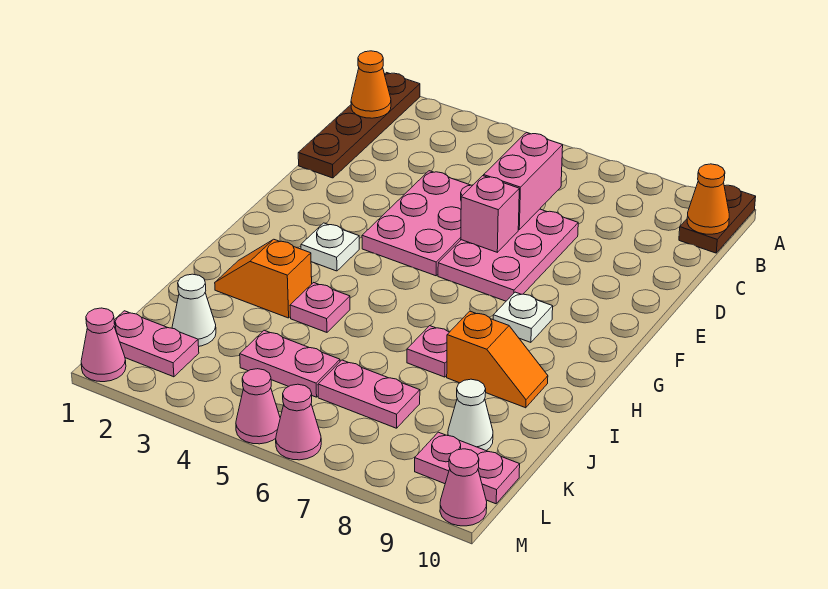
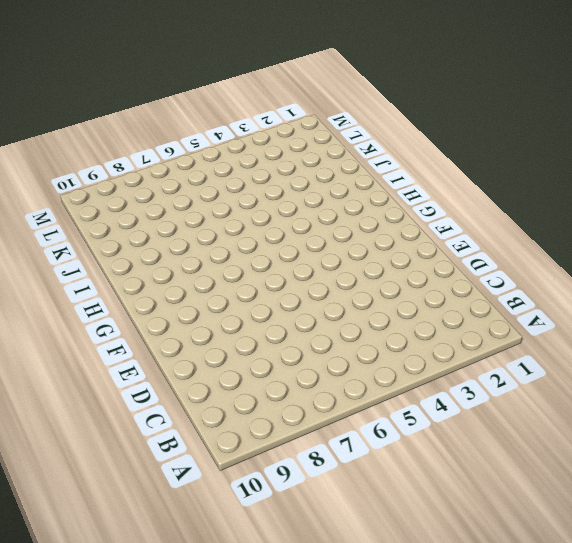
none -> brown plate A1:D1 level 1
none -> brown plate A10:B10 level 1
none -> pink plate D4:F5 level 1

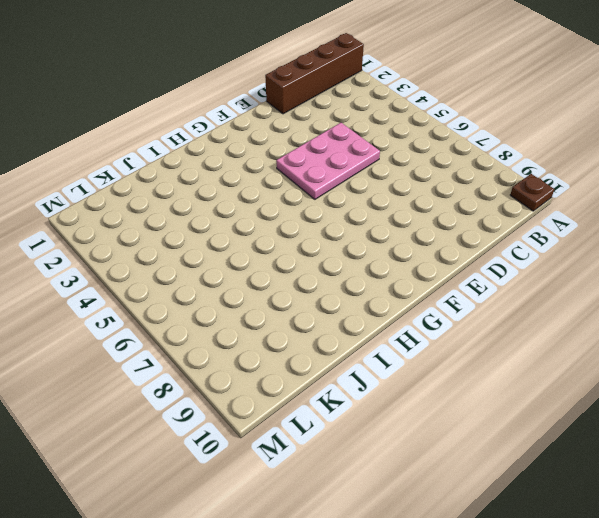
brown brick A1:D1 level 1 -> brown plate A1:D1 level 1
brown plate A10 level 1 -> brown plate A10:B10 level 1
none -> pink plate D6:F7 level 1
none -> white plate G3 level 1
none -> white plate G8 level 1

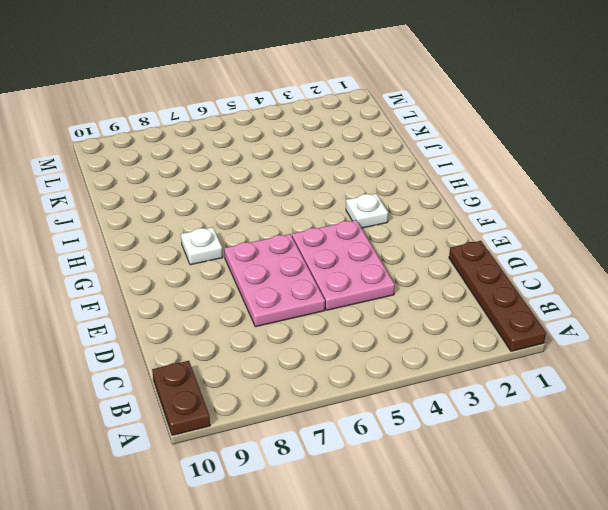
none -> orange slope I2:I3 level 1 top 3
none -> pink plate I4 level 1
none -> pink plate I7 level 1

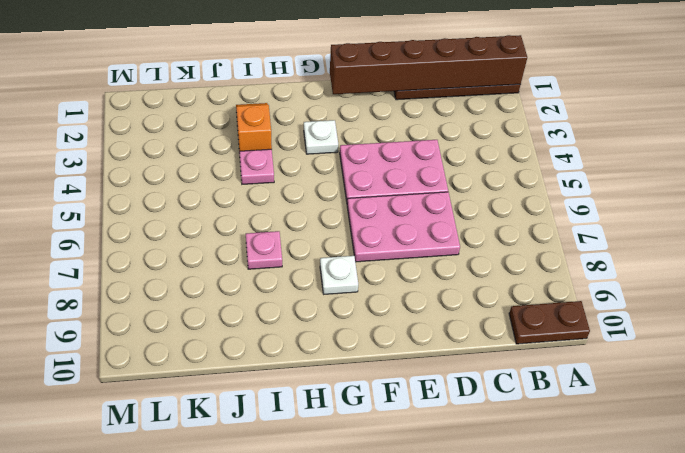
brown brick A1:F1 level 2 -> orange cone B1 level 2
none -> orange slope I8:I9 level 1 top 8
none -> white cone K2 level 1
none -> pink plate K4:K5 level 1

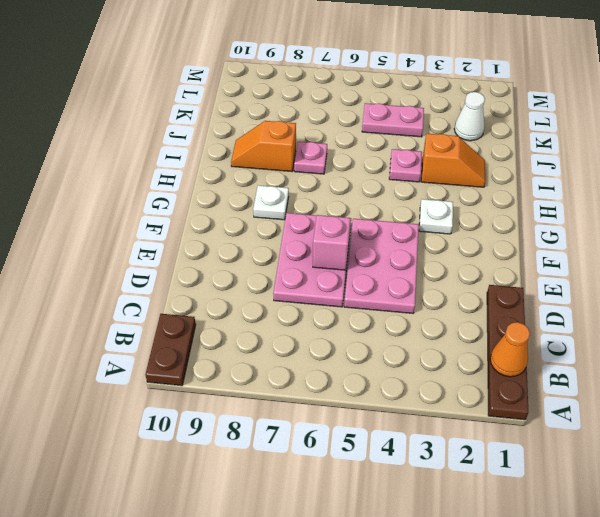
none -> pink plate K6:K7 level 1
none -> white cone K9 level 1
none -> pink plate L1:L2 level 1

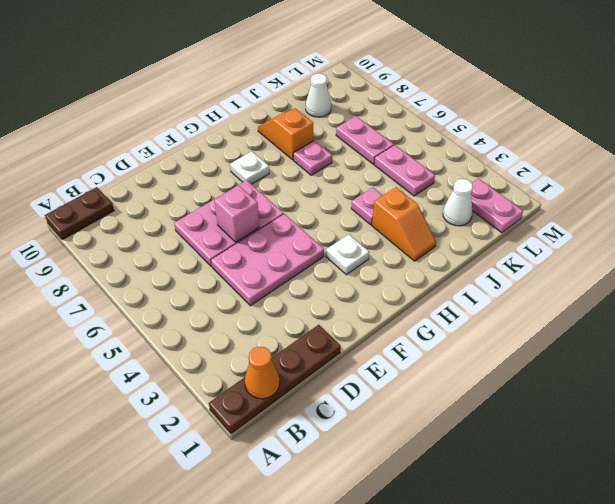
none -> pink plate L9:L10 level 1
none -> pink cone M1 level 1
none -> pink cone M5 level 1

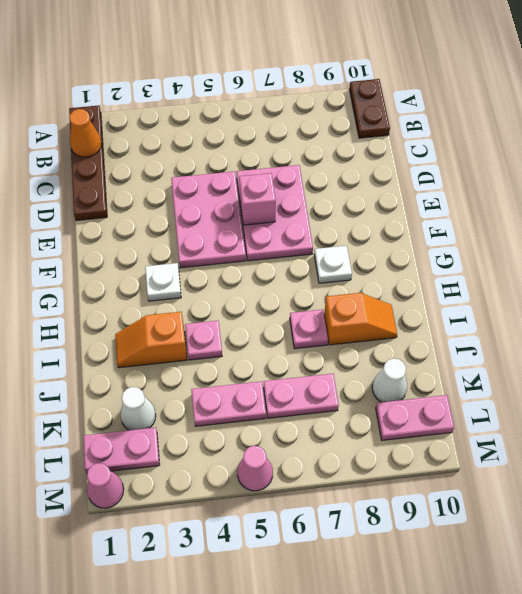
none -> pink cone M6 level 1
none -> pink cone M10 level 1
none -> orange cone B10 level 2

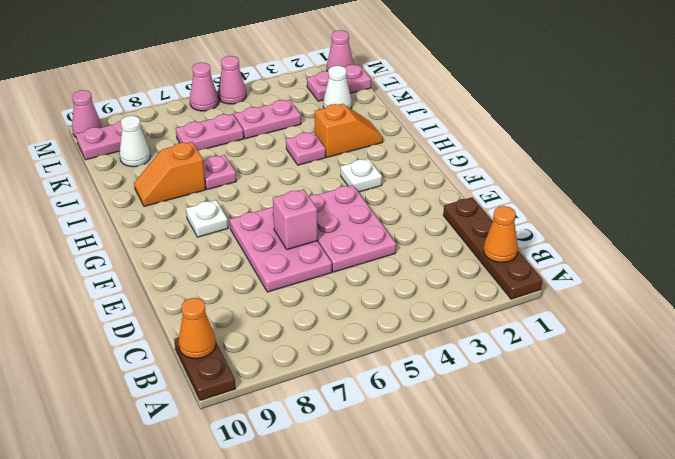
none -> pink brick C6:D6 level 2

